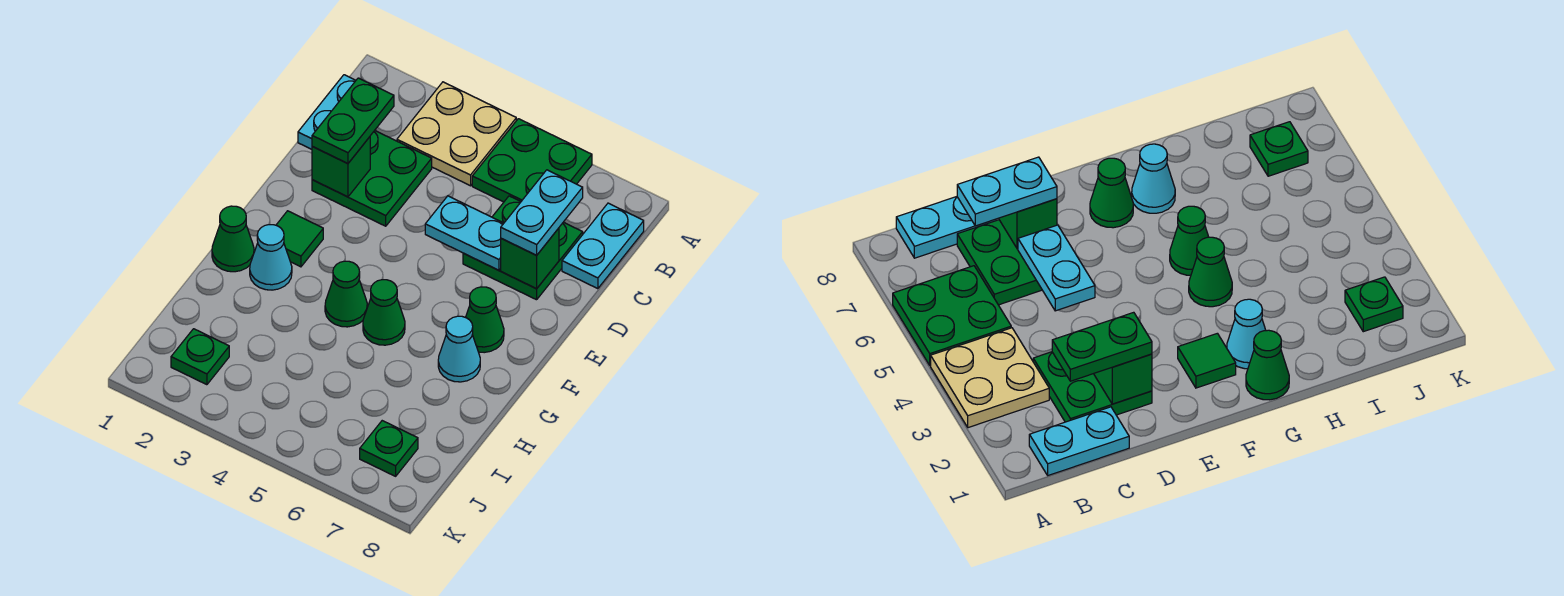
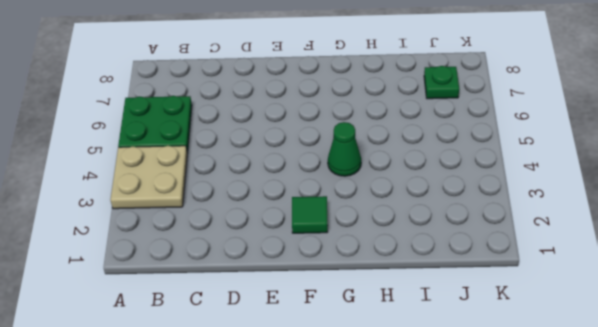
none -> cyan plate B1:C1 level 1
none -> cyan plate B8:C8 level 1
none -> green plate C2:D3 level 1

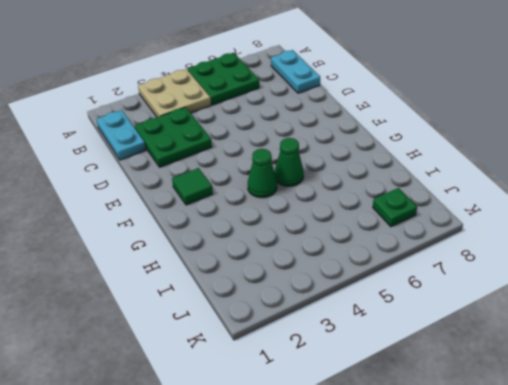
none -> green plate C6:D7 level 1
none -> green cone F7 level 1
none -> green cone G1 level 1

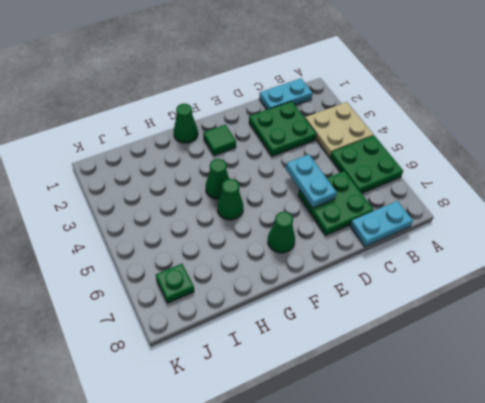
none -> cyan cone G2 level 1
none -> cyan cone G7 level 1
none -> green plate J2 level 1

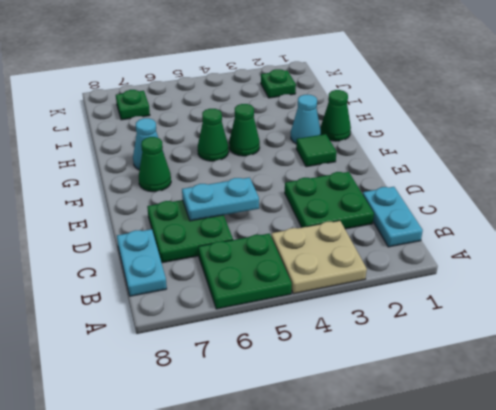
none -> green brick D2 level 2
none -> green brick D7 level 2
none -> green plate C2:D2 level 3

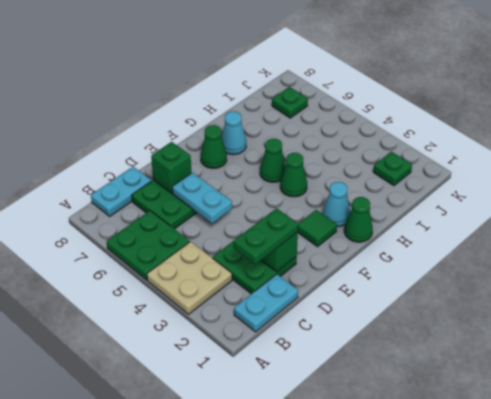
none -> cyan plate C7:D7 level 3

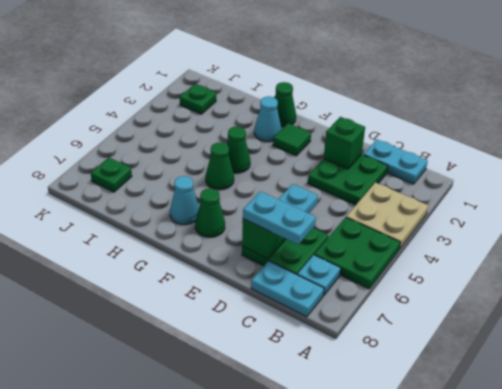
cyan plate B7 level 1 -> none
none -> green plate C2:D2 level 3

